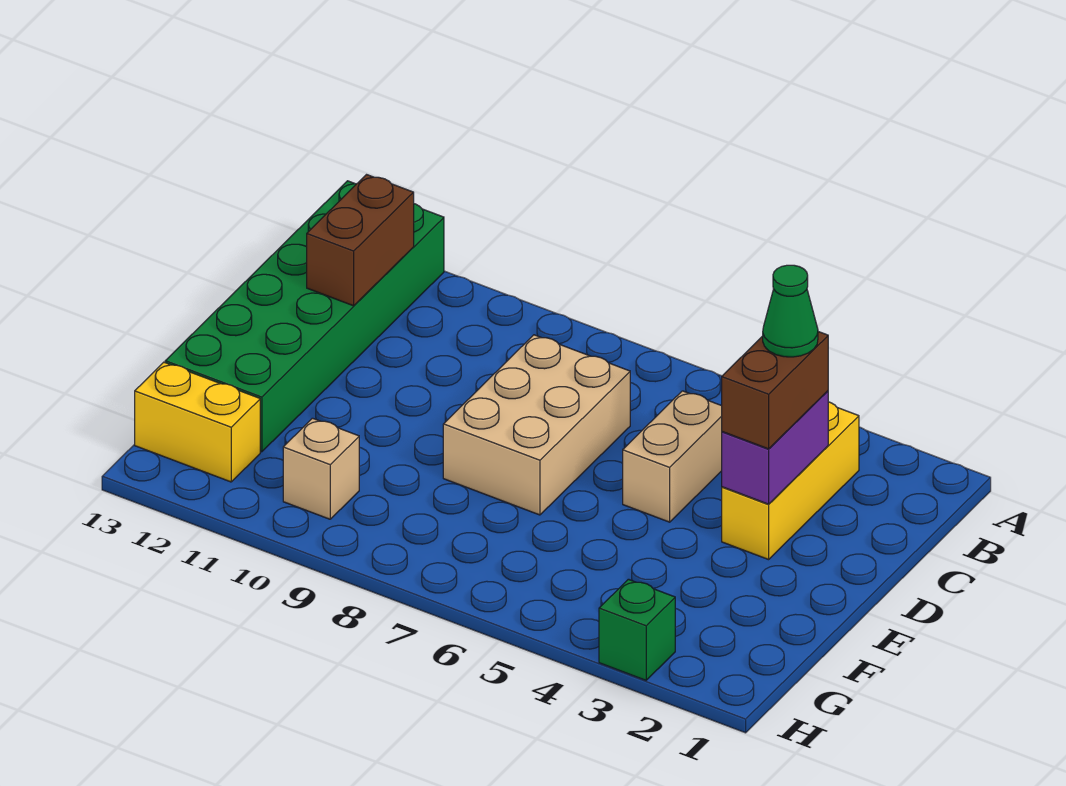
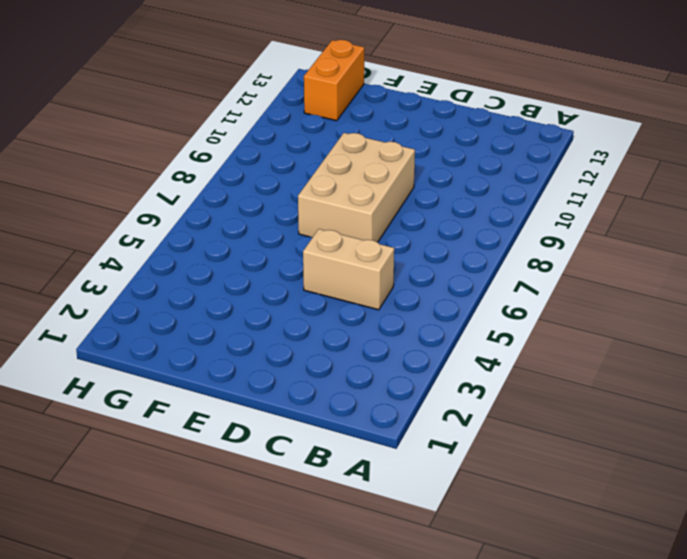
tan brick D7:E9 level 1 -> tan brick C7:E8 level 1
orange brick G12:G13 level 1 -> yellow brick G12:G13 level 1
none -> green brick A12:F13 level 1
none -> yellow brick B3:D3 level 1

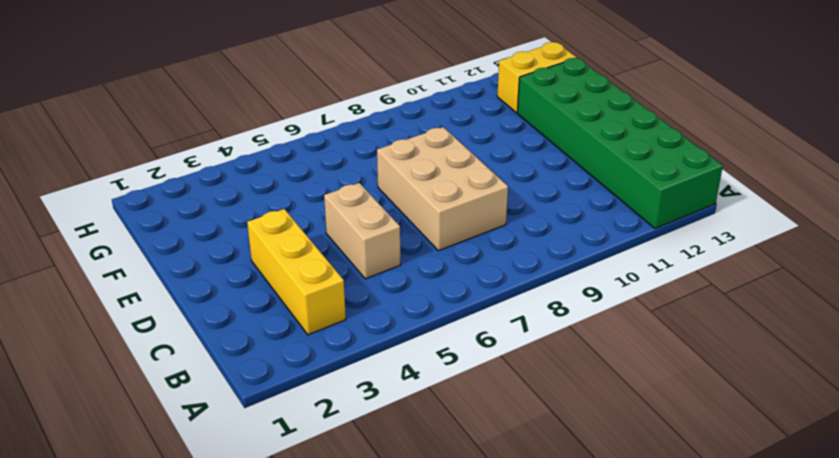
none -> tan brick G10 level 1
none -> green brick H3 level 1

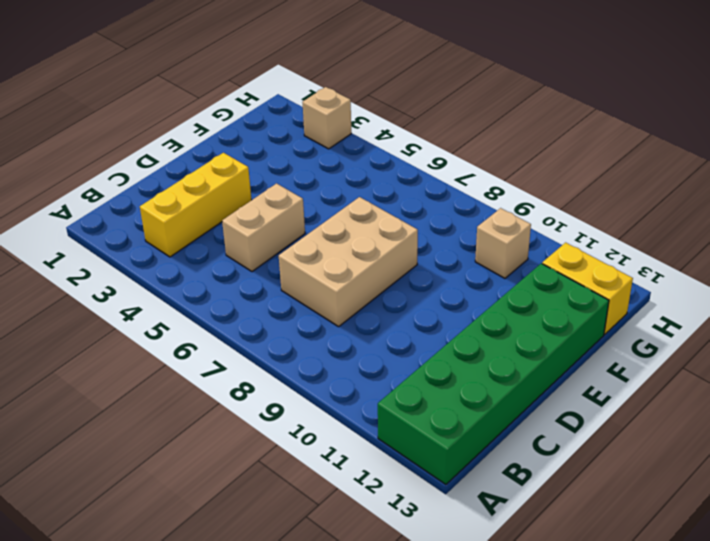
tan brick H3 level 1 -> green brick H3 level 1
none -> brown brick B12:C12 level 2
none -> purple brick C3:D3 level 2

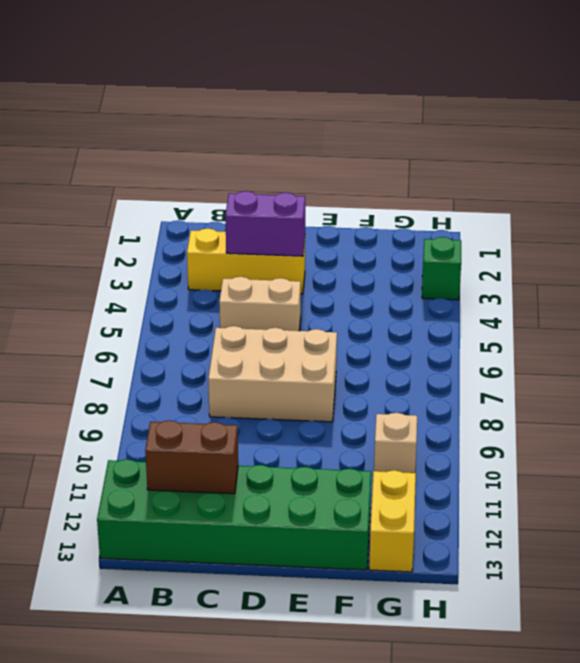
none -> brown brick C3:D3 level 3
none -> green cone C3 level 4

